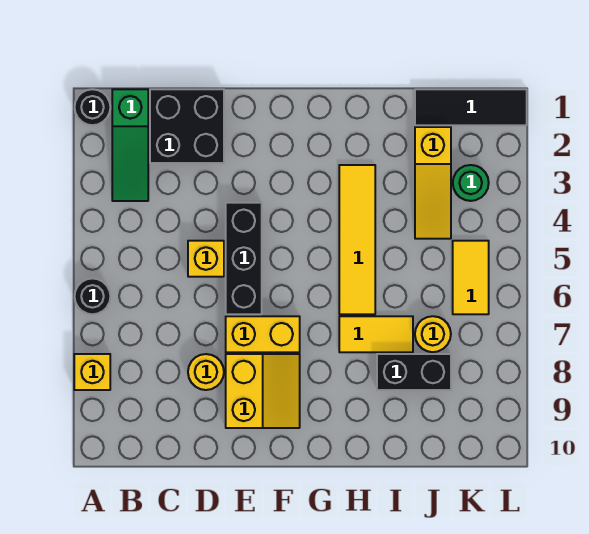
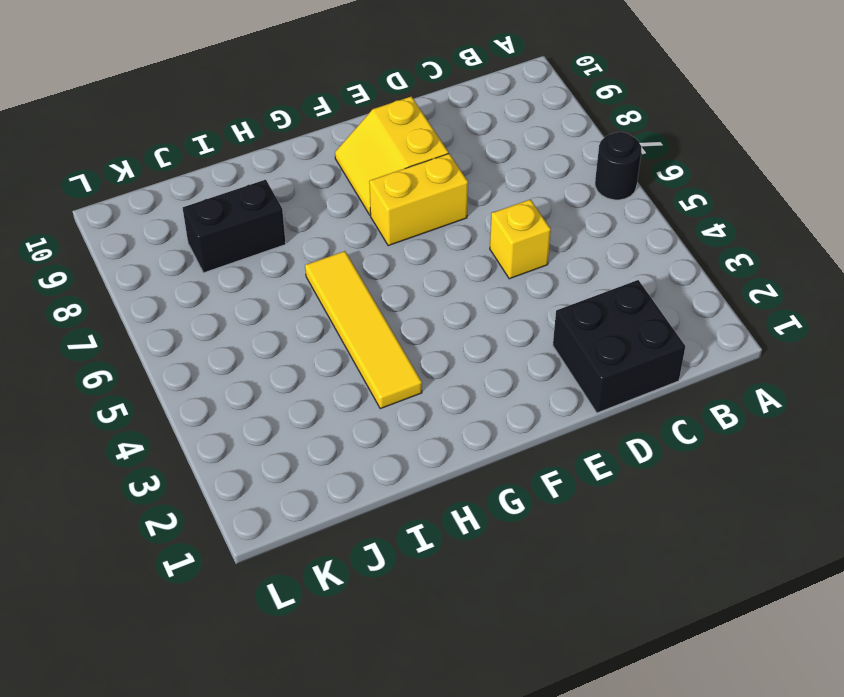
none -> black round brick A1 level 1
none -> yellow brick A8 level 1
none -> green slope B1:B3 level 1 top 1

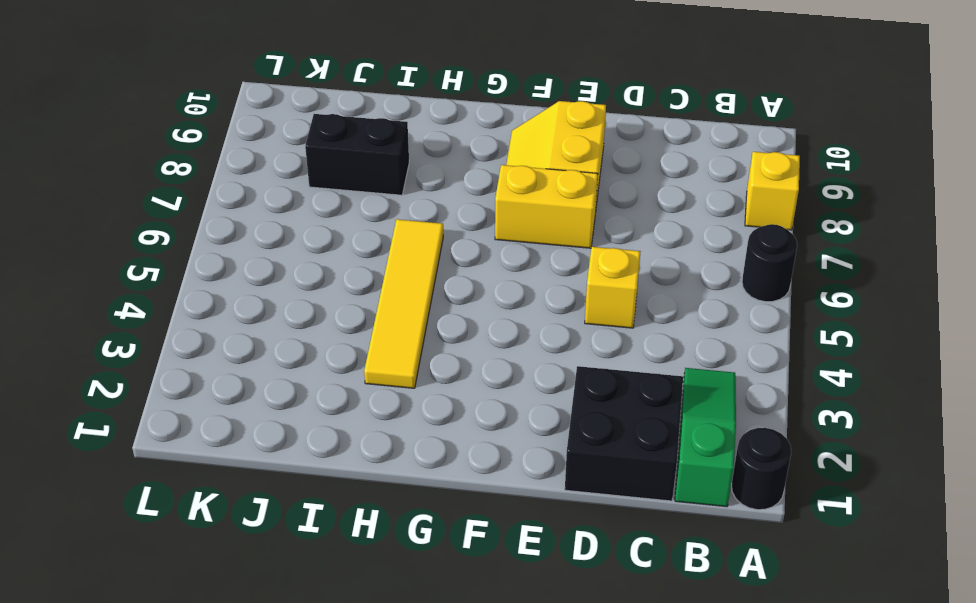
none -> yellow round brick D8 level 1
none -> black brick E4:E6 level 1
none -> yellow tile H7:I7 level 1

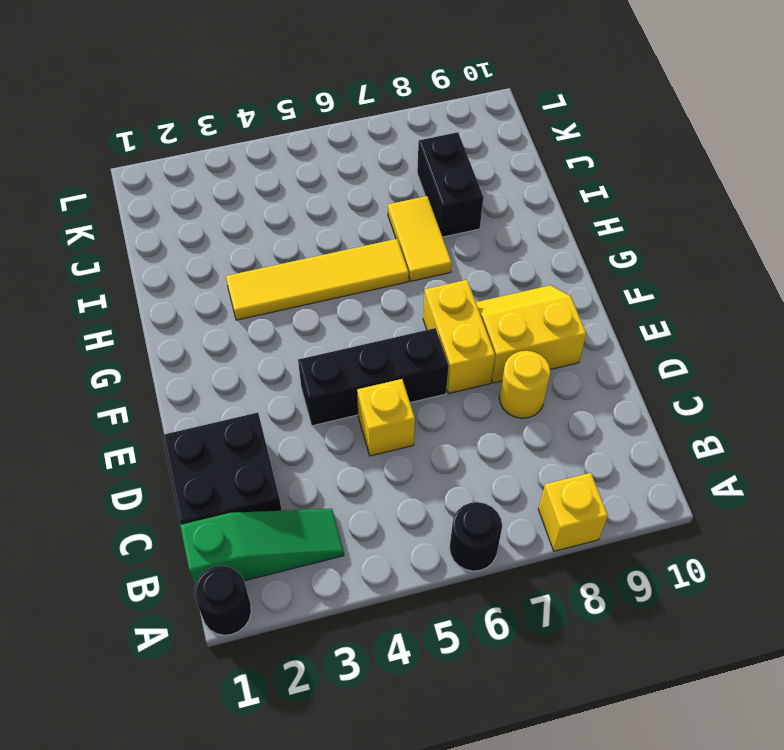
none -> black tile J1:L1 level 1
none -> yellow slope J2:J4 level 1 top 2
none -> yellow round brick J7 level 1

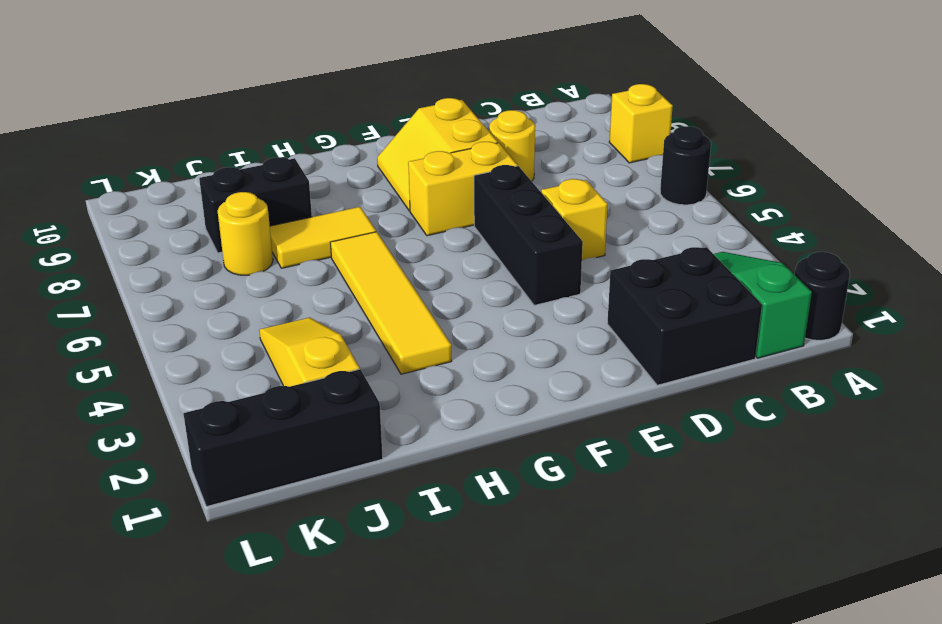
black brick J1:L1 level 1 -> black tile J1:L1 level 1
none -> green round brick K3 level 1
none -> yellow tile K5:K6 level 1

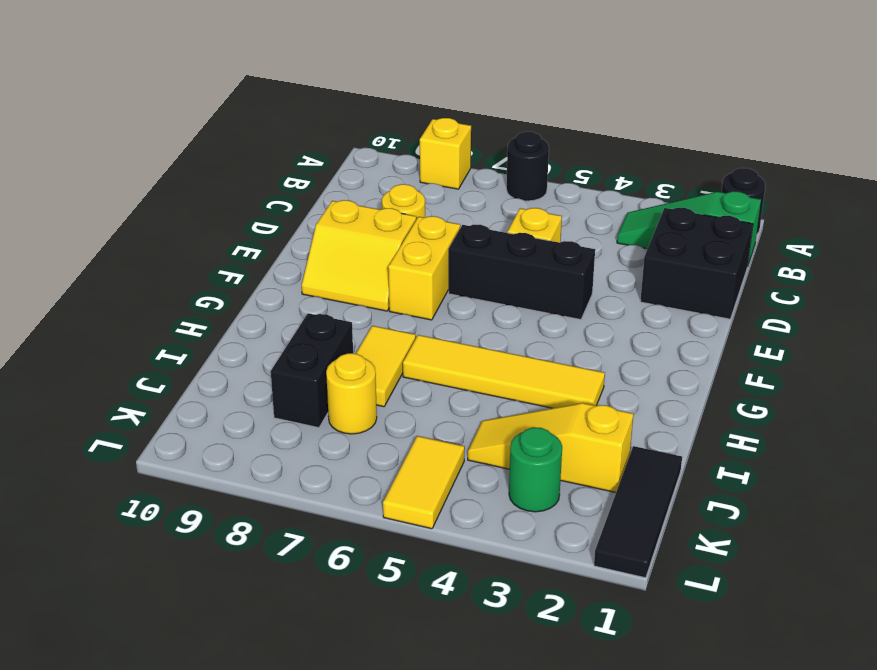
yellow tile K5:L5 level 1 -> yellow tile K5:K6 level 1

